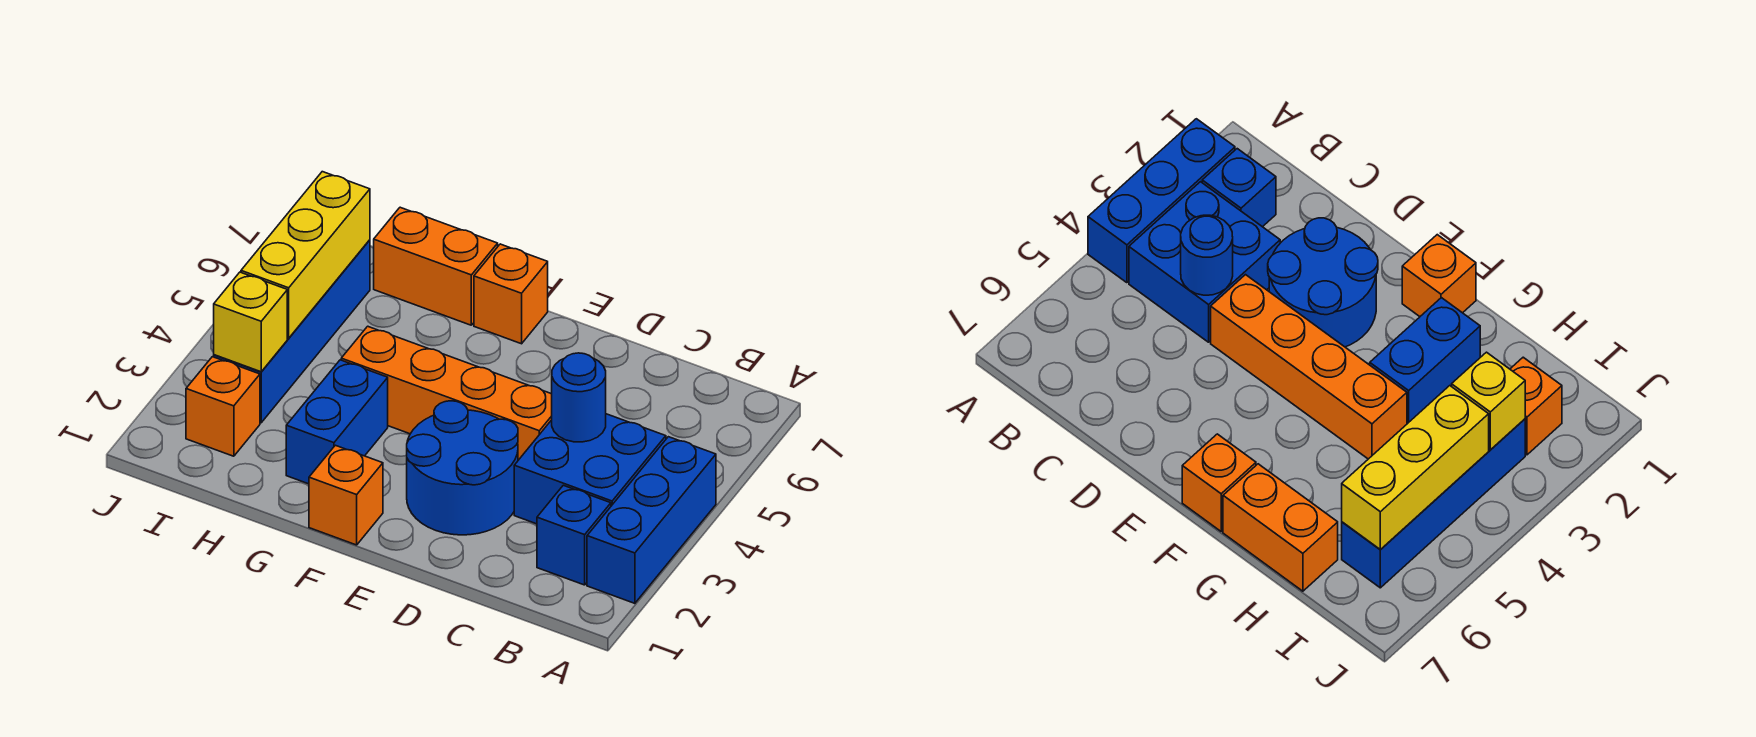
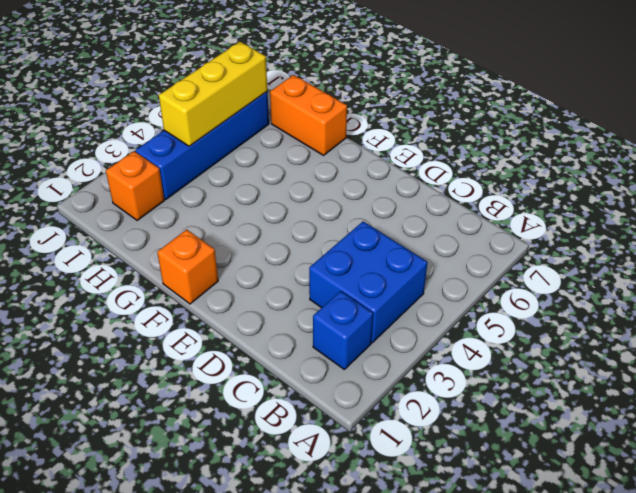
none -> blue brick A2:A4 level 1
none -> blue round brick D2:E3 level 1
none -> orange brick D4:G4 level 1

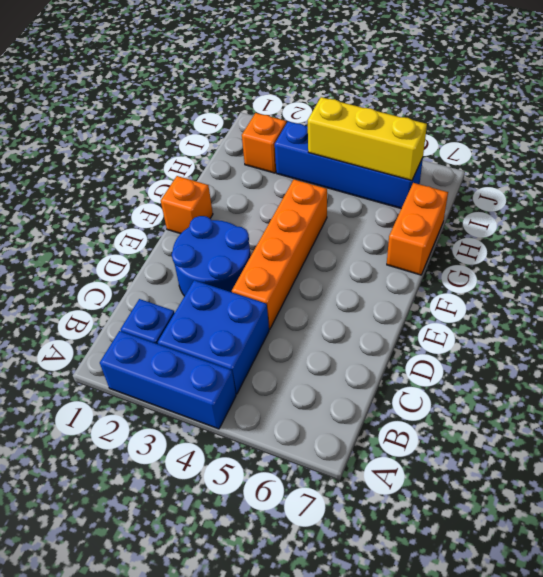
none -> orange brick F7 level 1
none -> blue brick G2:G3 level 1
none -> blue round brick C4 level 2

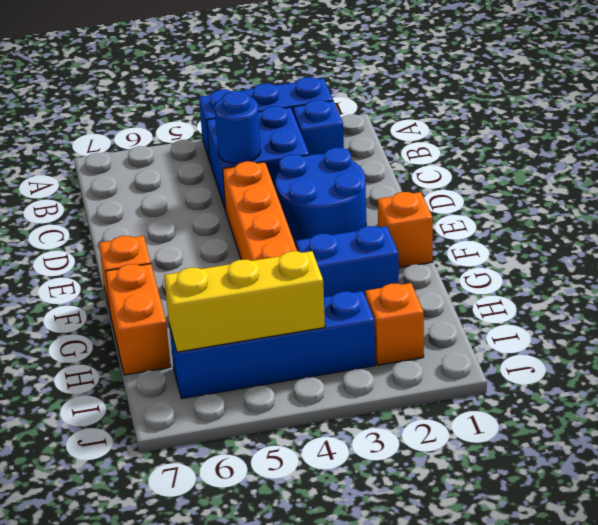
none -> yellow brick I3 level 2

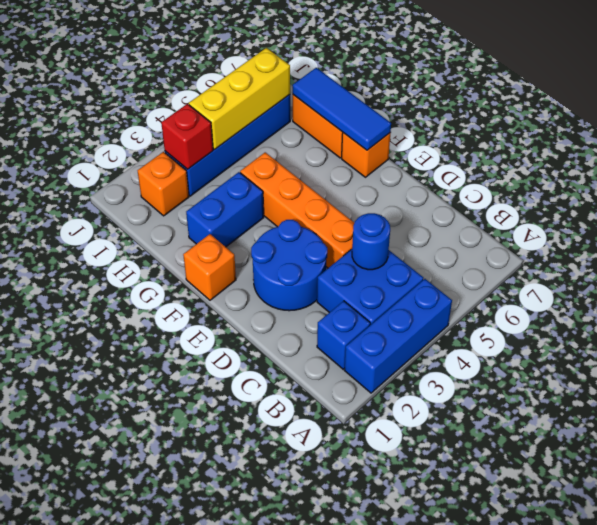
blue tile F7:H7 level 2 -> none
red brick I3 level 2 -> yellow brick I3 level 2

